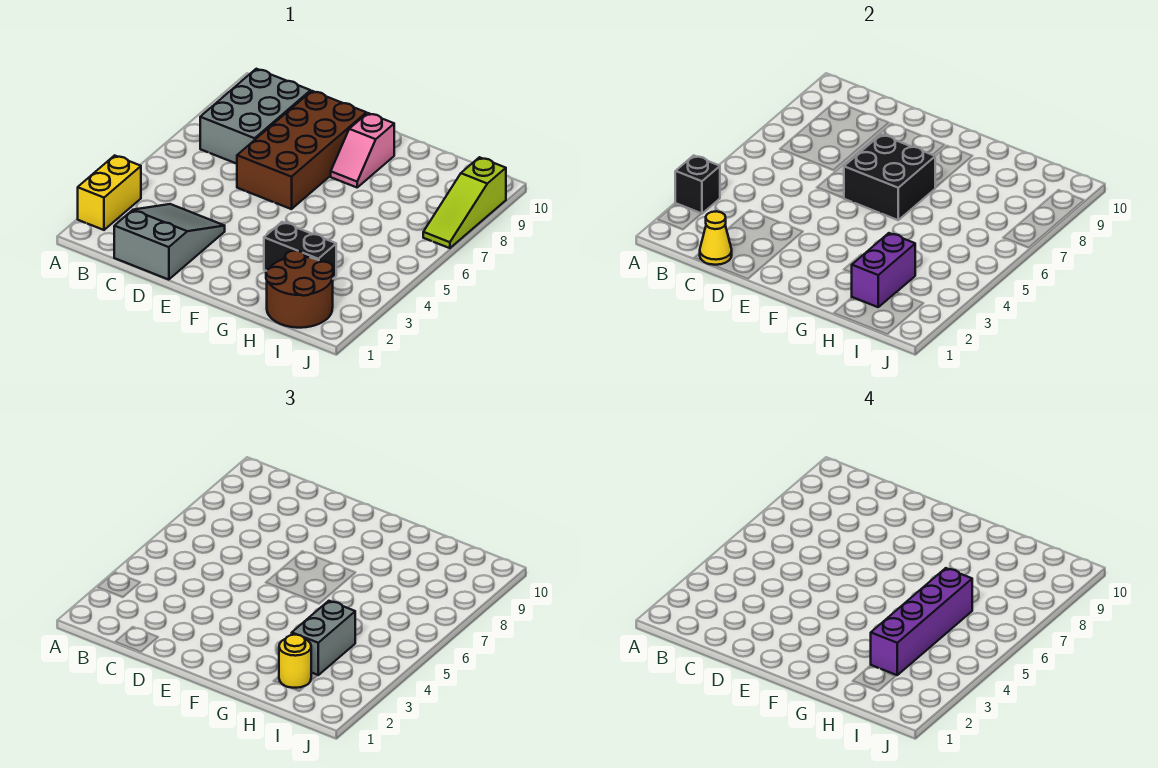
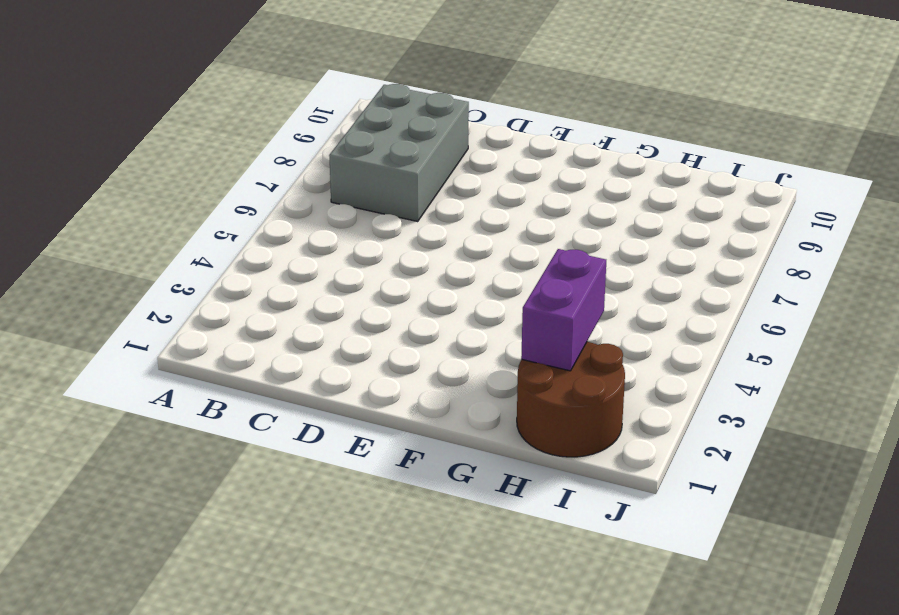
none -> yellow brick A2:A3 level 1
none -> grey slope C1:D3 level 1 top 1
none -> brown brick D6:E9 level 1

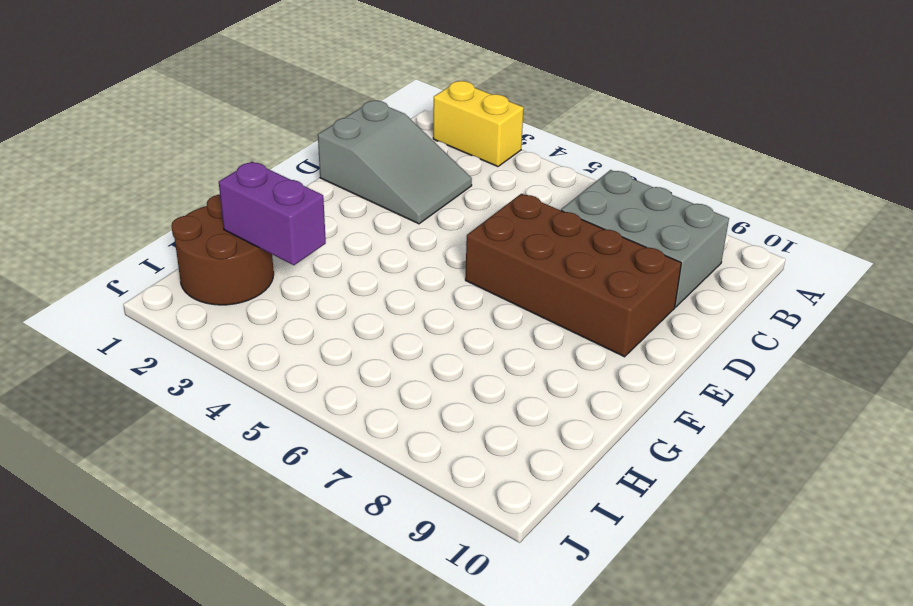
none -> pink slope F8:F9 level 1 top 9
none -> black brick G3:H3 level 1
none -> lime slope J7:J9 level 1 top 9

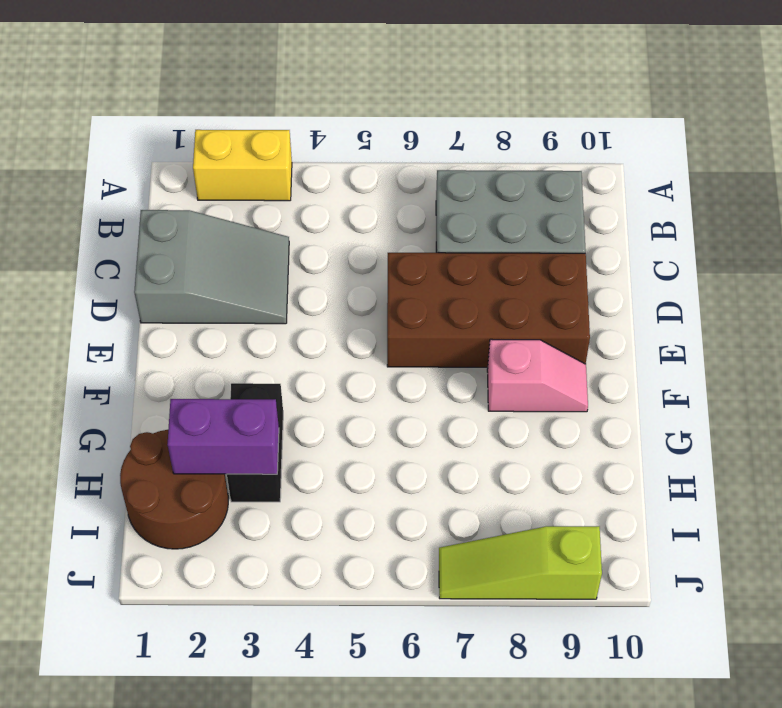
pink slope F8:F9 level 1 top 8 -> pink slope F8:F9 level 1 top 9
none -> black brick A3 level 2
none -> yellow cone C1 level 2
none -> black brick E6:F7 level 2

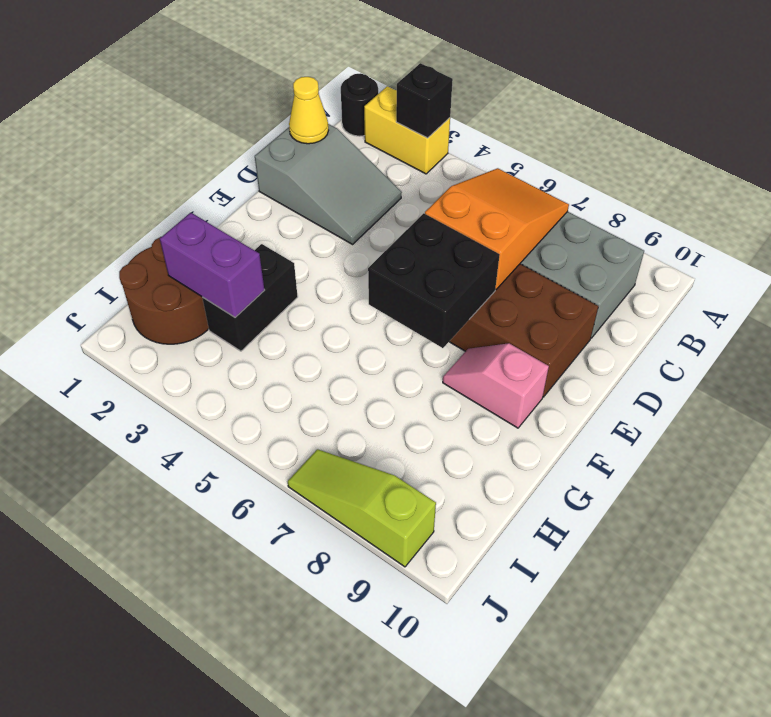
black round brick A1 level 1 -> none
orange slope B6:D7 level 2 top D -> none
none -> yellow round brick H2 level 3
none -> grey brick H3:H4 level 3
none -> purple brick H3:H6 level 4

